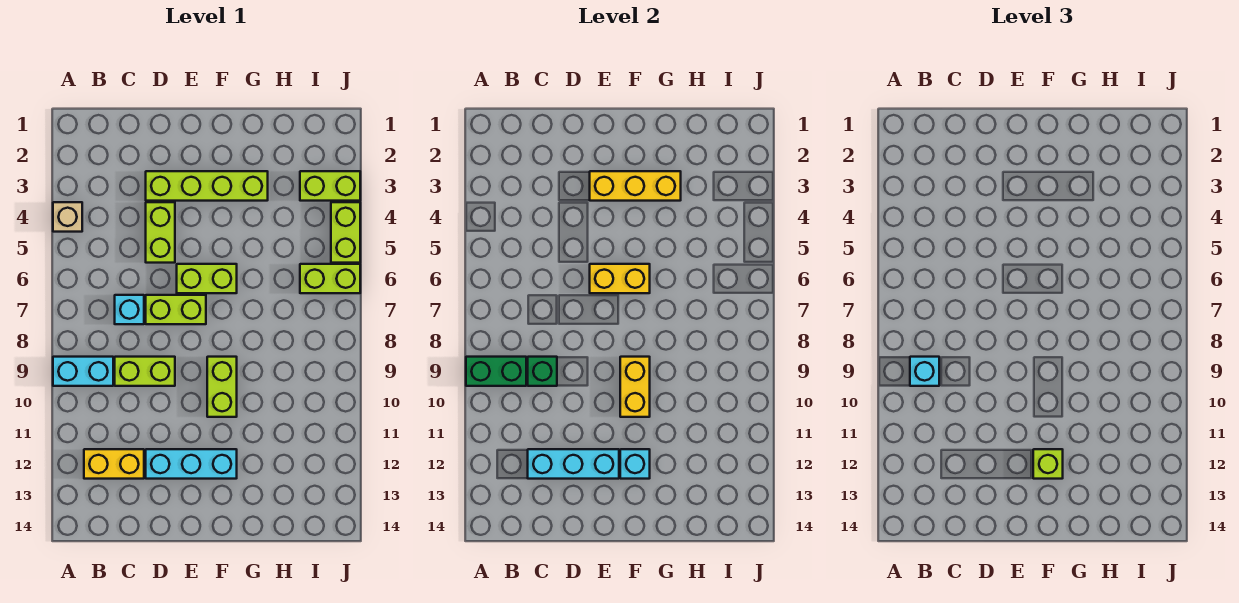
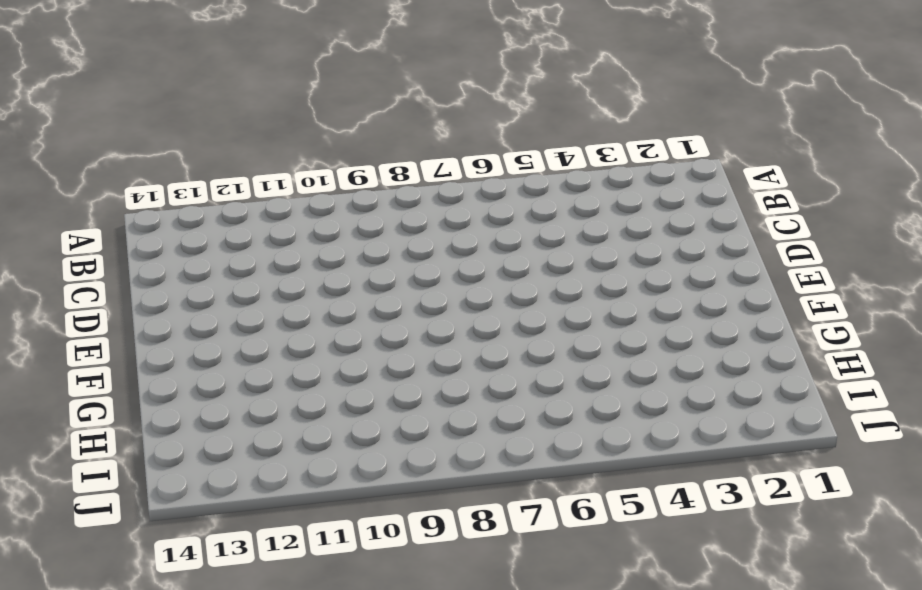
none -> tan brick A4 level 1
none -> cyan brick A9:B9 level 1
none -> yellow brick B12:C12 level 1

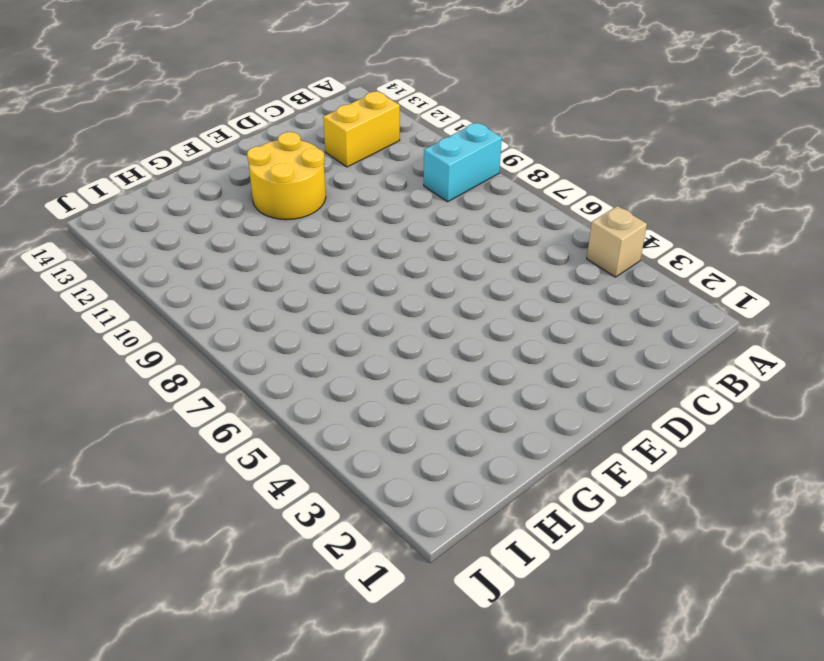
yellow round brick E11:F12 level 1 -> cyan brick D12:F12 level 1
none -> cyan brick C7 level 1
none -> lime brick C9:D9 level 1
none -> lime brick D3:G3 level 1

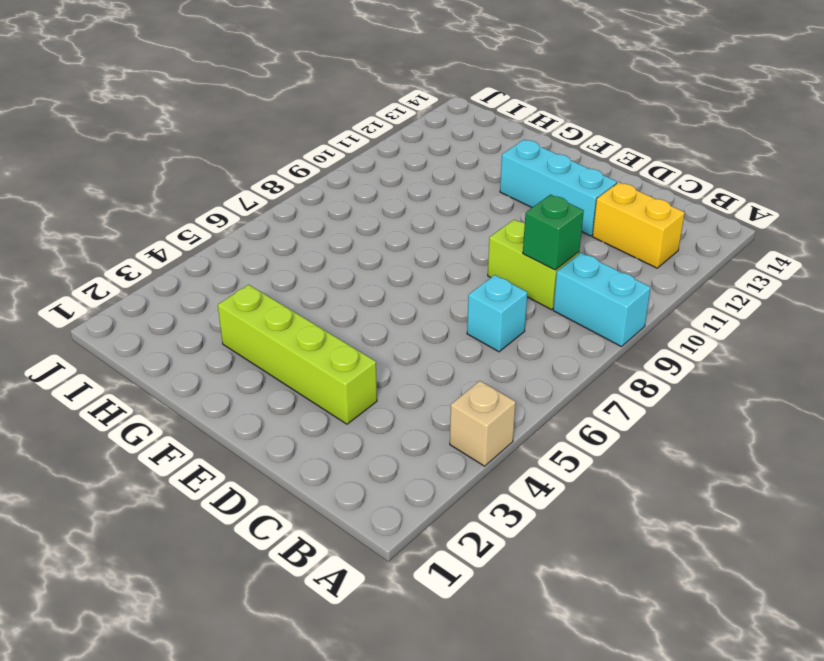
none -> lime brick D4:D5 level 1
none -> lime brick D7:E7 level 1
none -> lime brick E6:F6 level 1

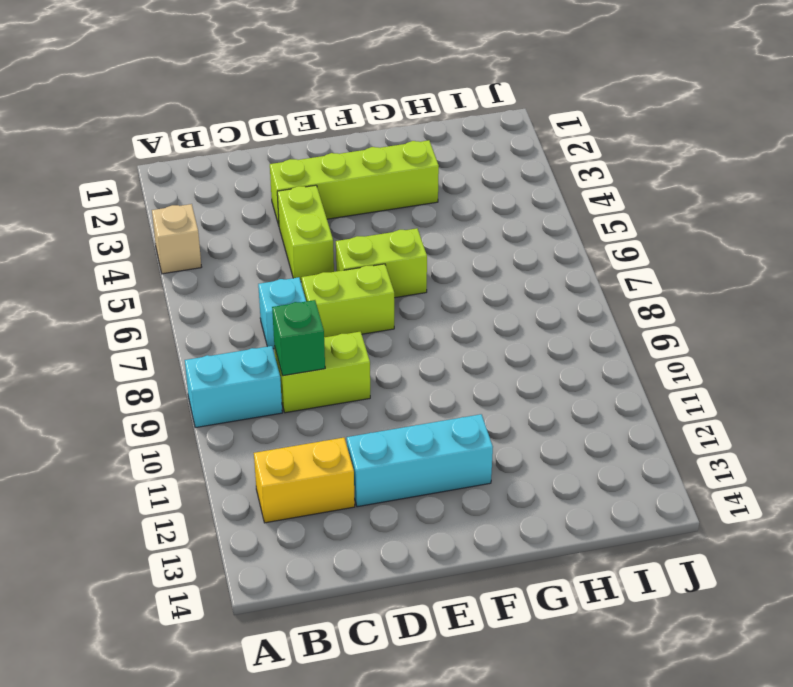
none -> lime brick F9:F10 level 1
none -> lime brick I3:J3 level 1
none -> lime brick I6:J6 level 1

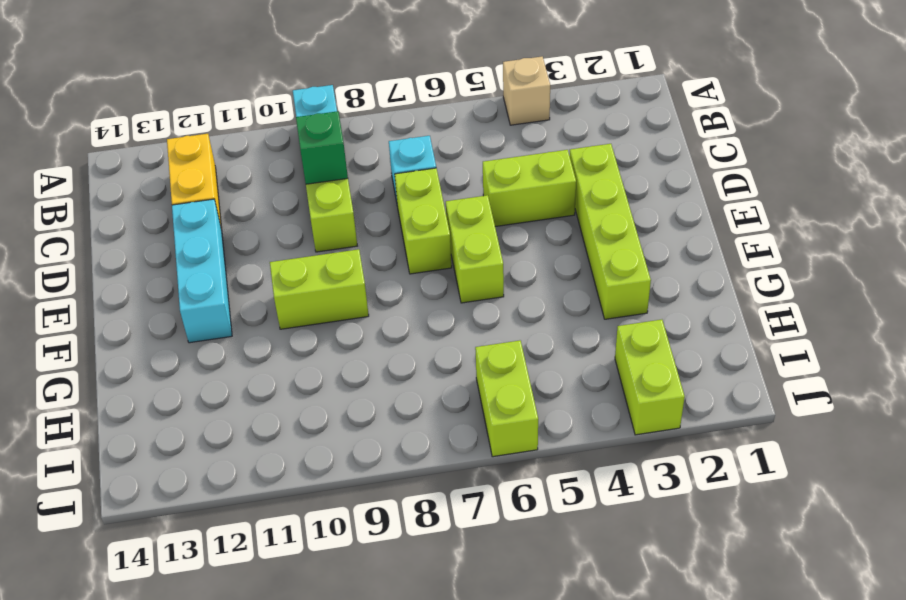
none -> lime brick J4:J5 level 1
none -> green brick A9:B9 level 2
none -> cyan brick C12:E12 level 2

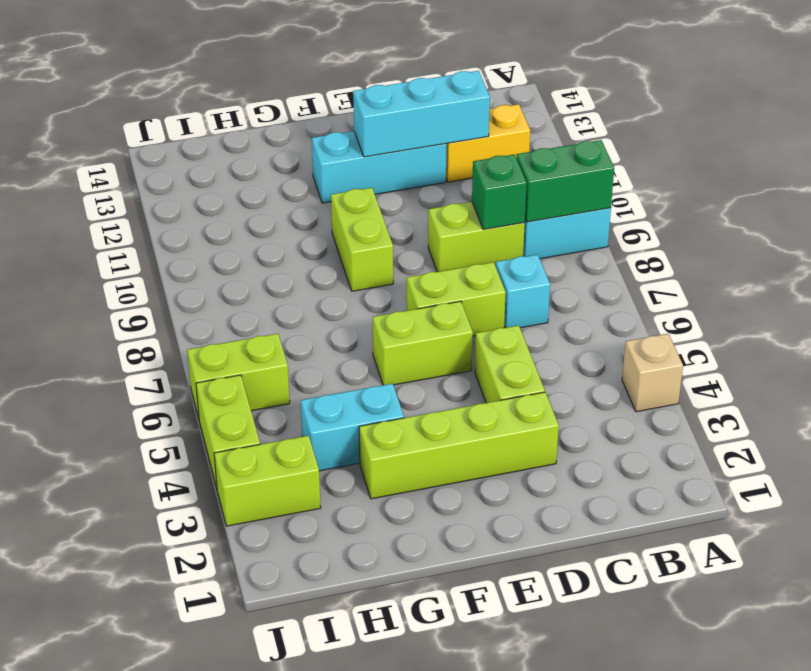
cyan brick G4:H4 level 1 -> none
none -> yellow brick E3:G3 level 2
none -> yellow brick E6:F6 level 2
none -> yellow brick F9:F10 level 2

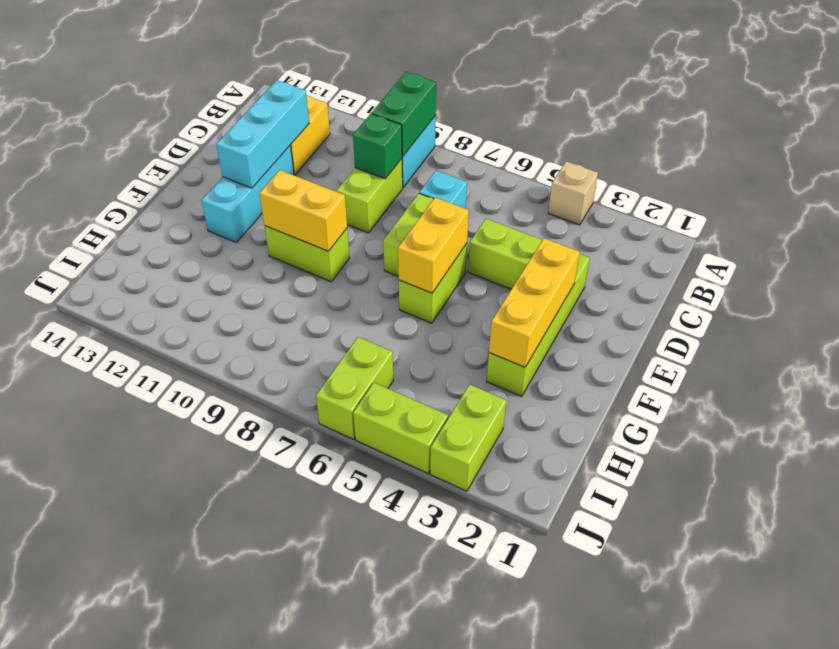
none -> cyan brick F12 level 2
none -> cyan brick B9 level 3
none -> lime brick F12 level 3

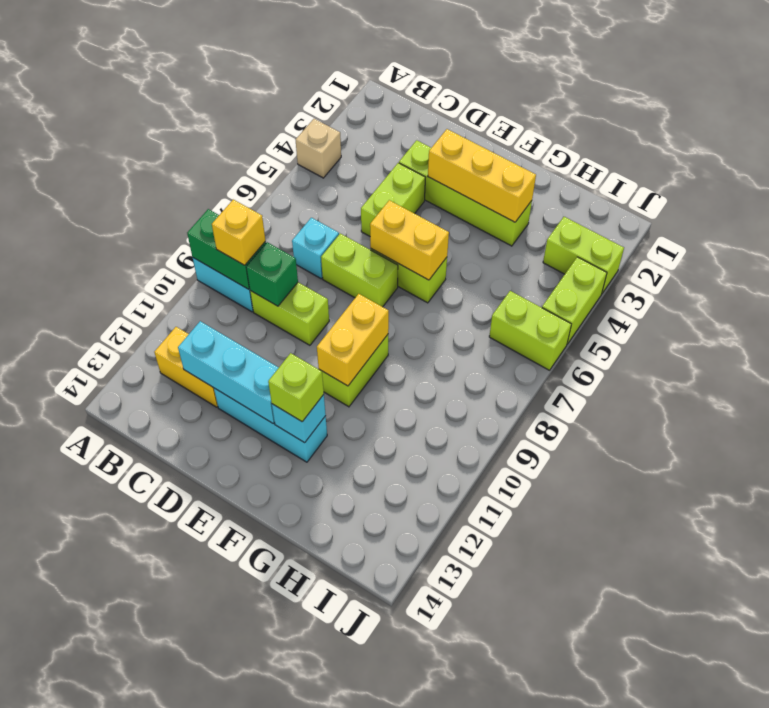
yellow brick B9 level 3 -> cyan brick B9 level 3

